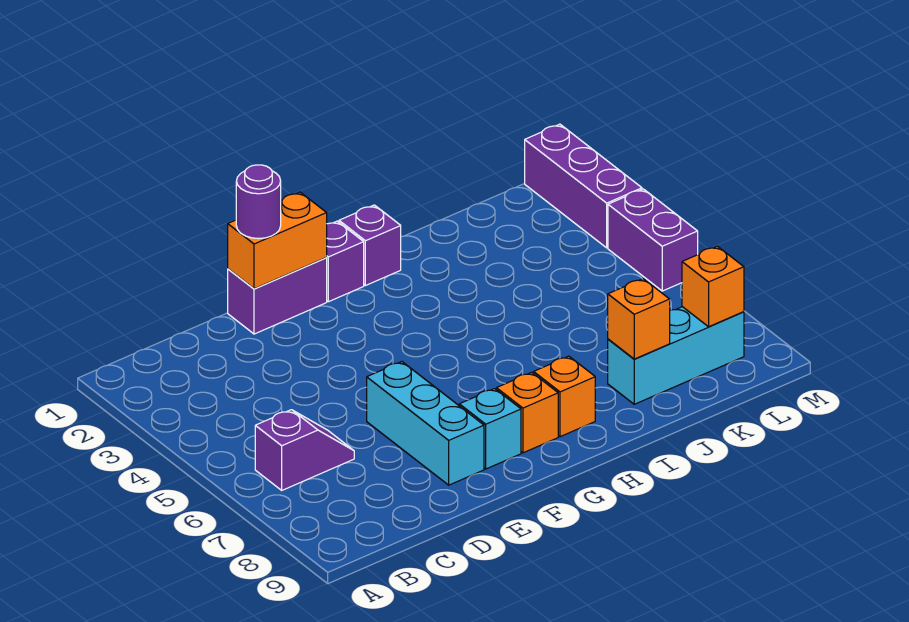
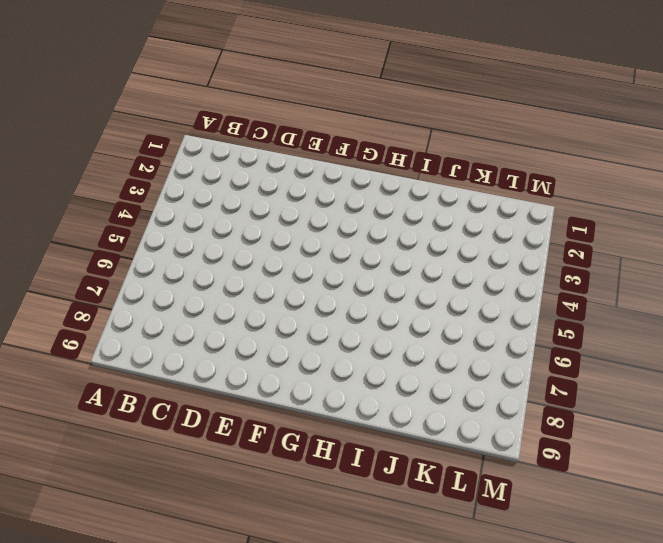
none -> purple slope B6:C6 level 1 top B
none -> purple brick E1:F1 level 1
none -> cyan brick E6:E8 level 1

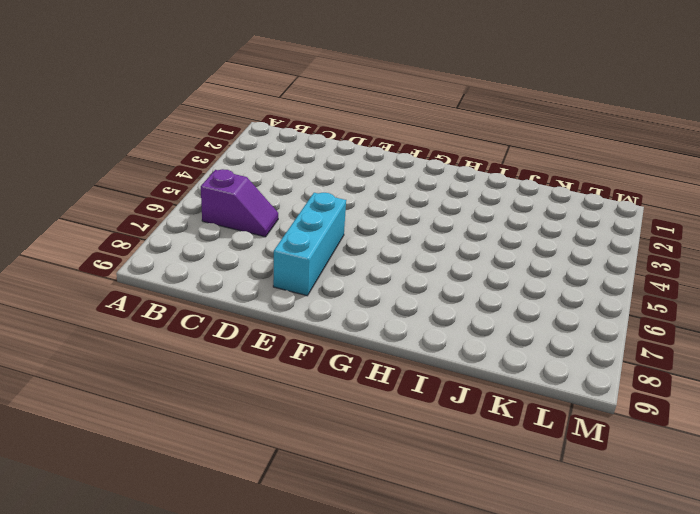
none -> purple brick E1:F1 level 1
none -> cyan brick F8 level 1
none -> purple brick G1 level 1

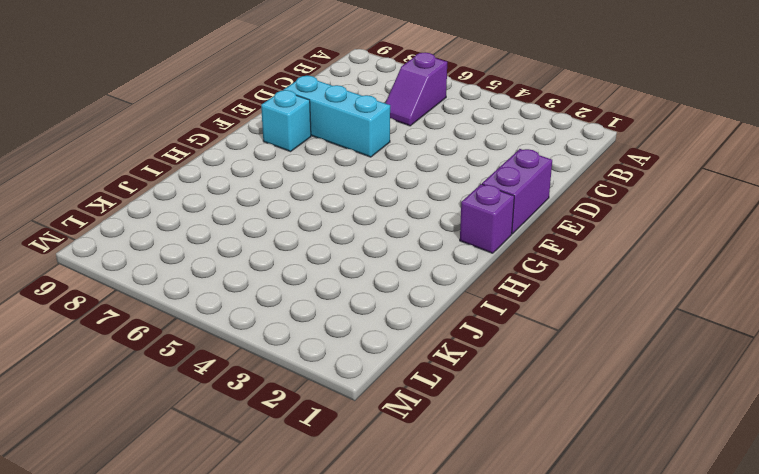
none -> orange brick G8 level 1
none -> purple brick H1 level 1
none -> orange brick H8 level 1

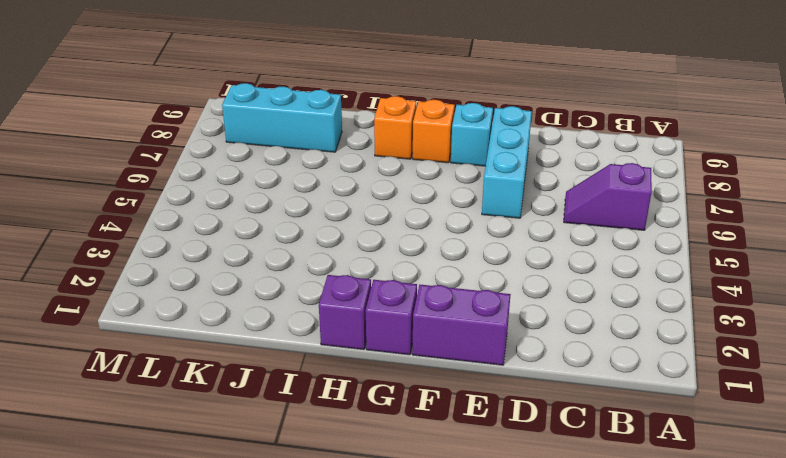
none -> purple brick M1:M3 level 1
none -> purple brick M4:M5 level 1
none -> orange brick E1:F1 level 2

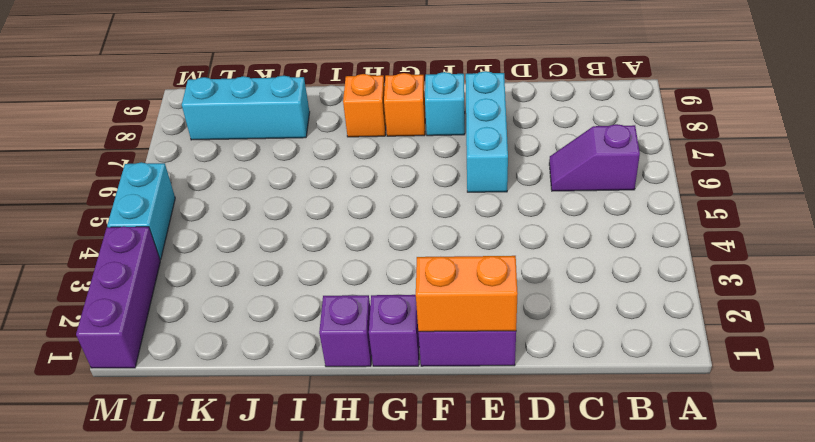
cyan brick M4:M5 level 1 -> purple brick M4:M5 level 1
none -> orange brick J8 level 2
none -> orange brick L8 level 2
none -> purple round brick E1 level 3

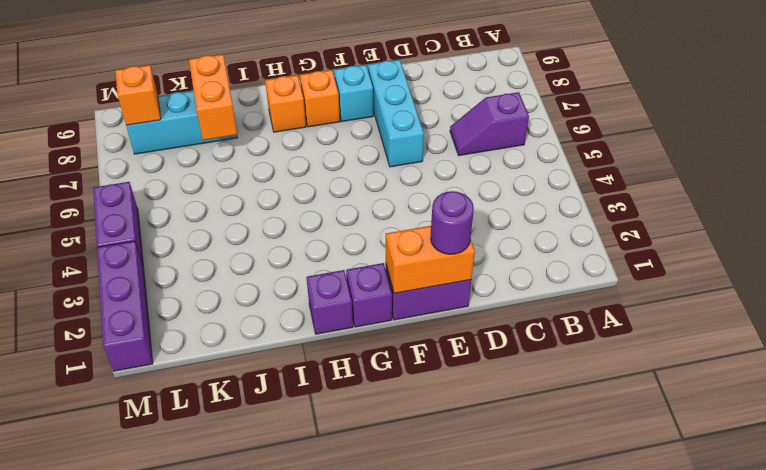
orange brick J7:J8 level 2 -> orange brick J8 level 2

